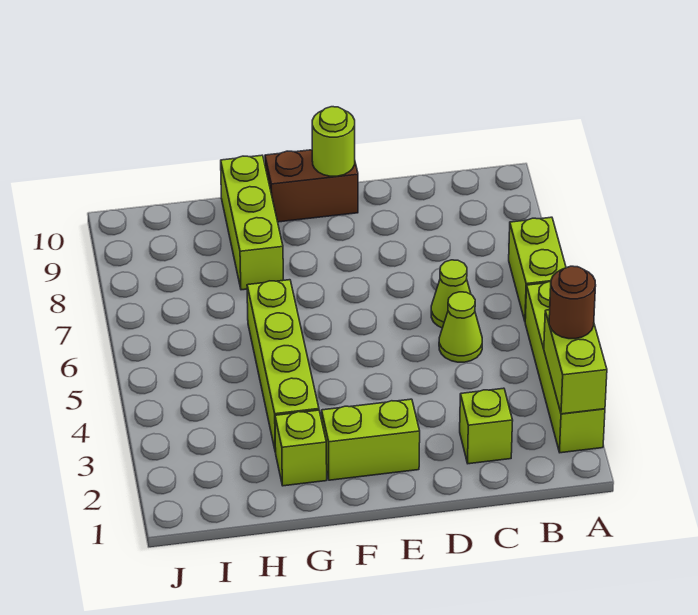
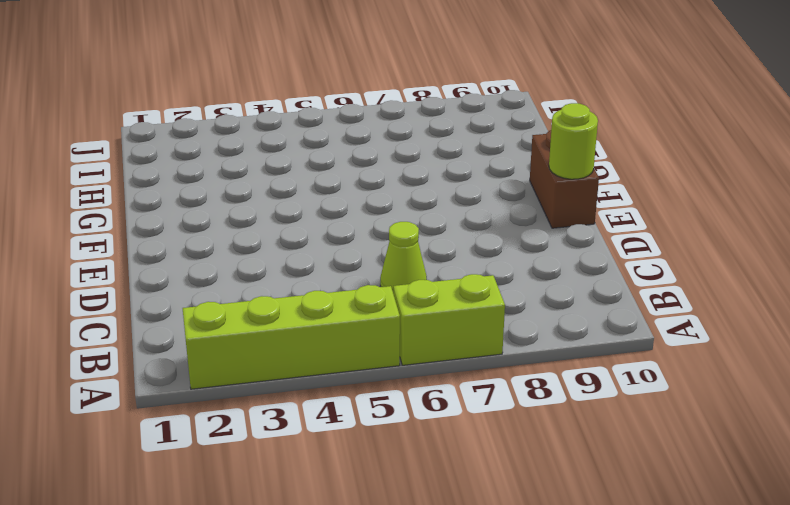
none -> lime brick C2 level 1
none -> lime cone C5 level 1
none -> lime brick E2:F2 level 1

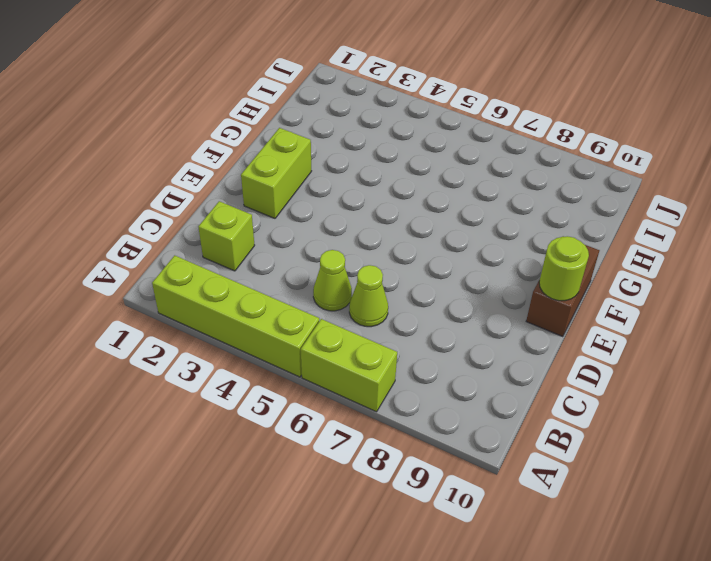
none -> lime brick G2 level 1
none -> lime brick G3:G6 level 1
none -> lime brick G8:G10 level 1

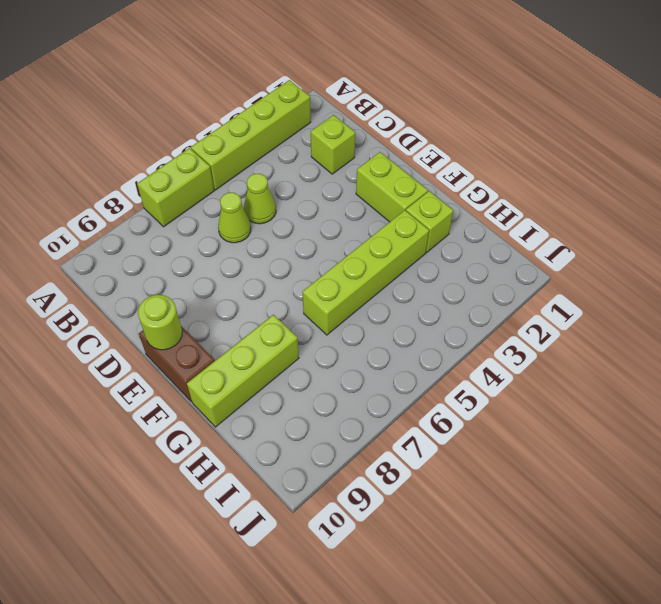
none -> lime brick A2:A3 level 2
none -> brown round brick A3 level 3

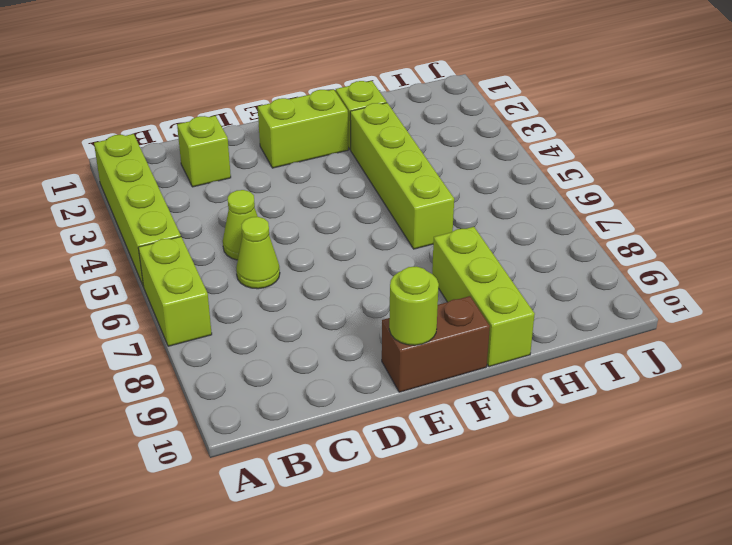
none -> lime brick A2:A3 level 2
none -> brown round brick A3 level 3

